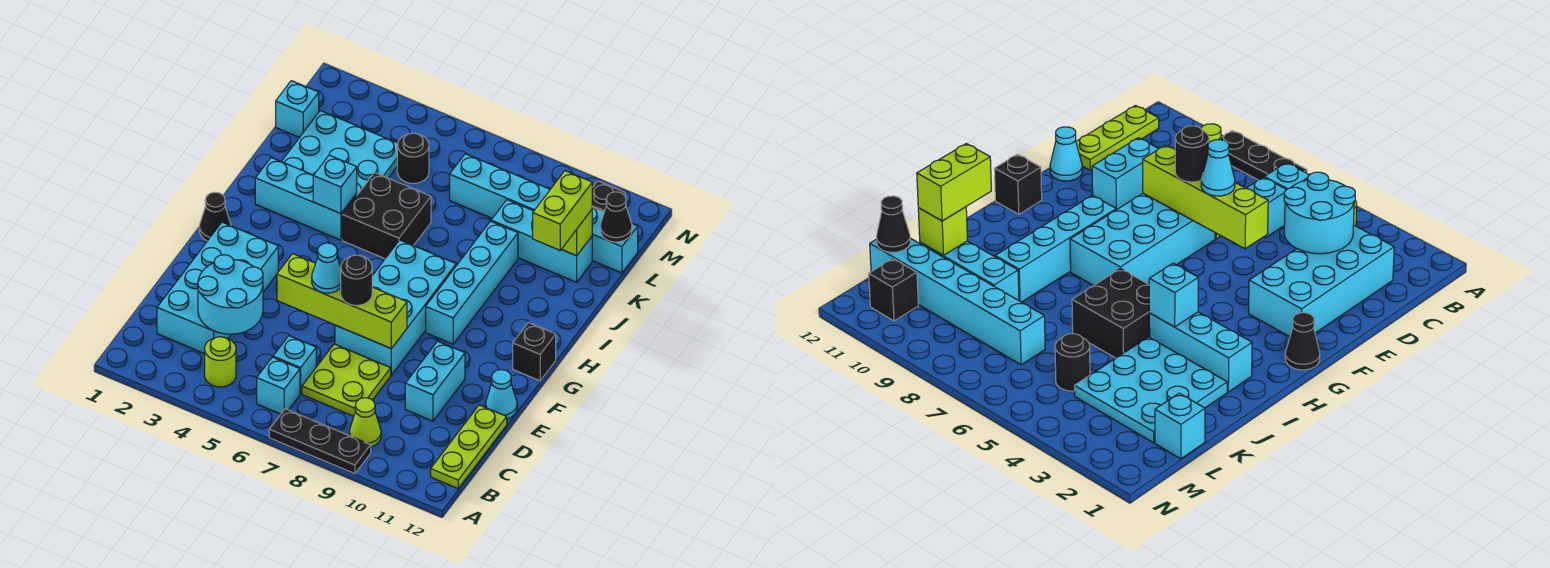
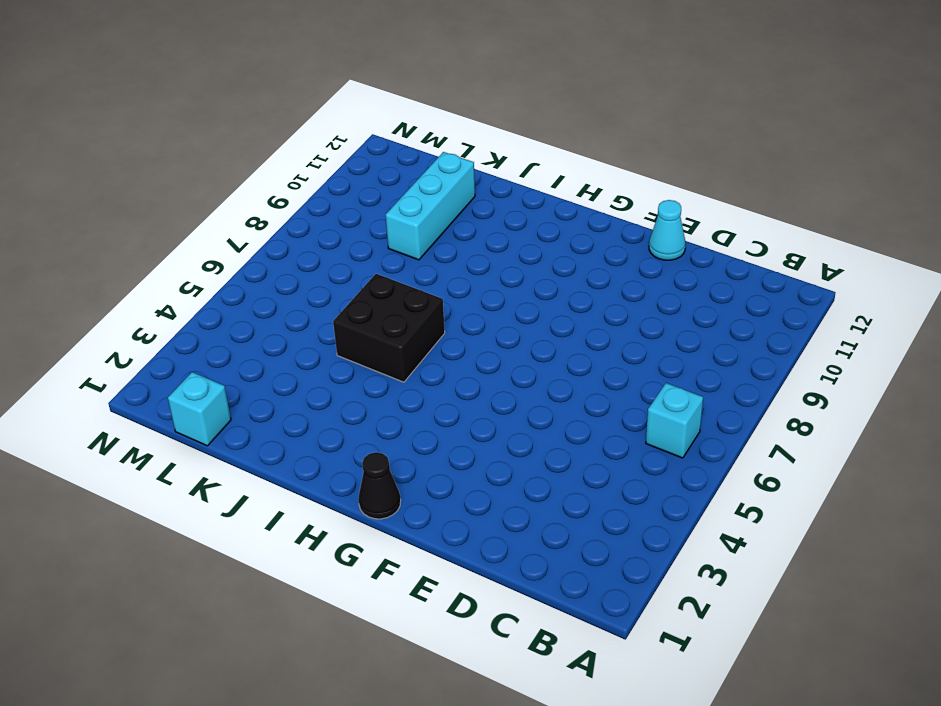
none -> black plate A7:A9 level 1
none -> lime round brick B4 level 1
none -> lime cone B9 level 1
none -> lime plate B12:D12 level 1

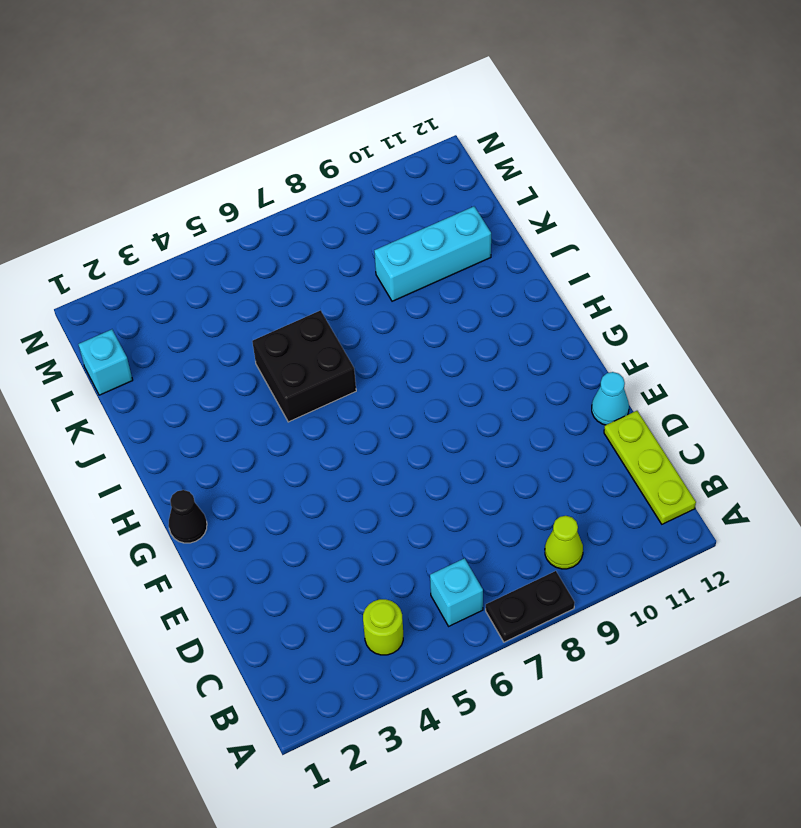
black plate A7:A8 level 1 -> black plate A7:A9 level 1
none -> cyan brick C2:F3 level 1
none -> cyan brick C6 level 1
none -> lime plate C7:D8 level 1
none -> cyan brick D10:E10 level 1

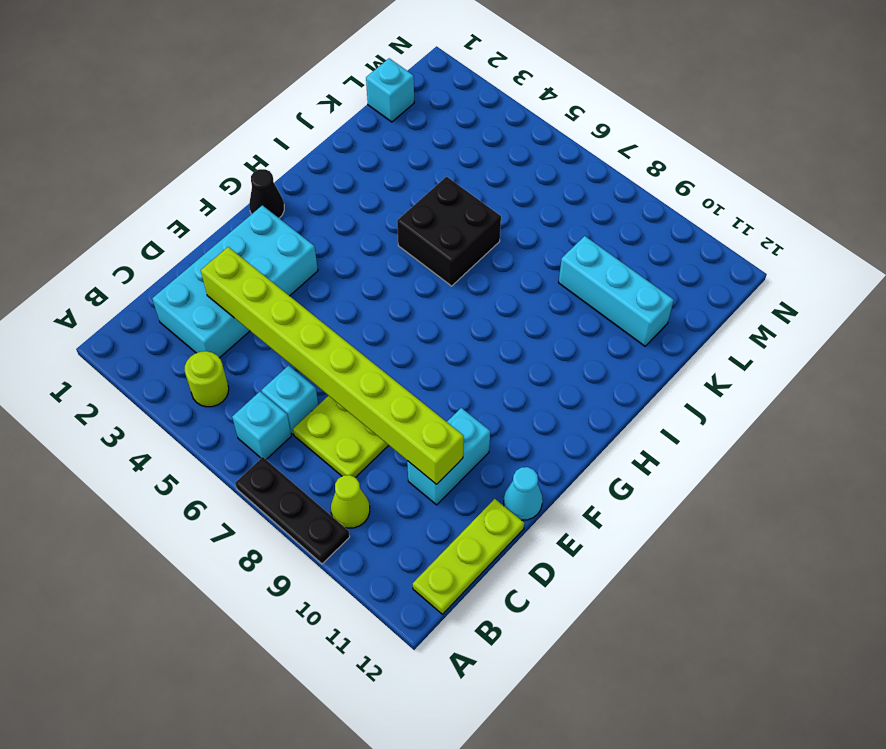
lime brick D3:D10 level 2 -> cyan round brick C3:D4 level 2
none -> cyan brick E7:H8 level 1
none -> cyan brick G9:J9 level 1
none -> black brick G12 level 1
none -> cyan brick I2:I4 level 1

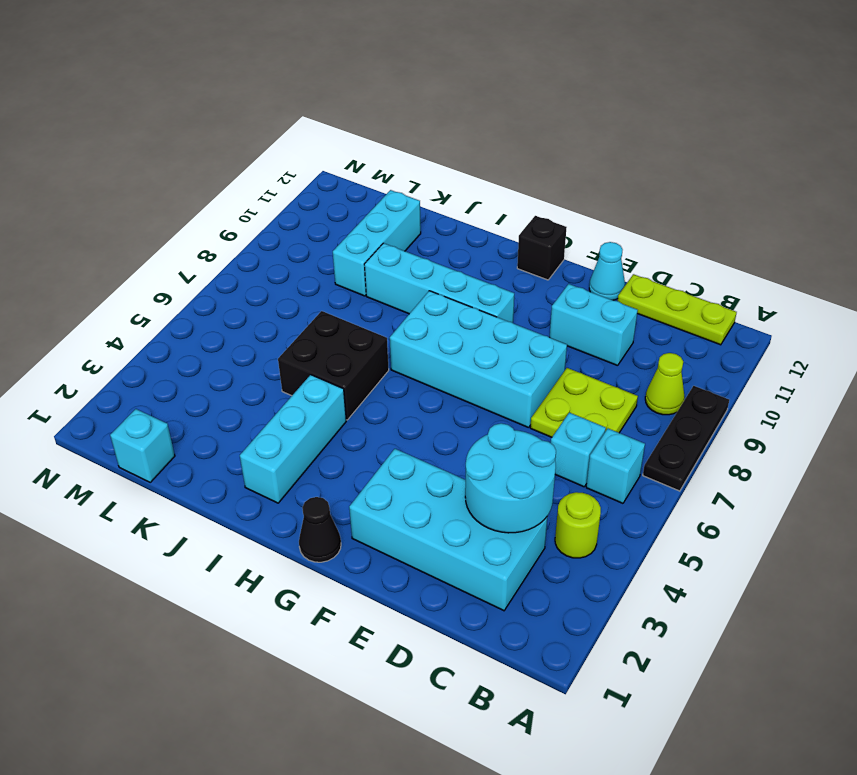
none -> cyan plate J2:L4 level 1
none -> black round brick L5 level 1
none -> cyan brick L7:L12 level 1
none -> black brick M11 level 1

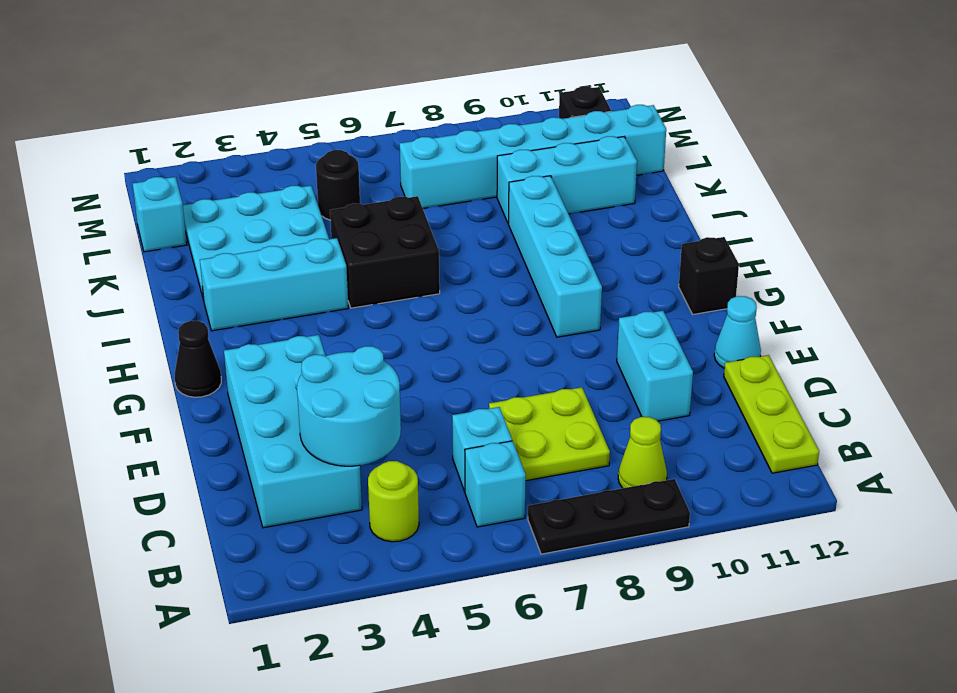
none -> cyan brick E7:H8 level 1
none -> lime brick E5:E8 level 2
none -> cyan brick I4 level 2
none -> lime brick K11 level 2

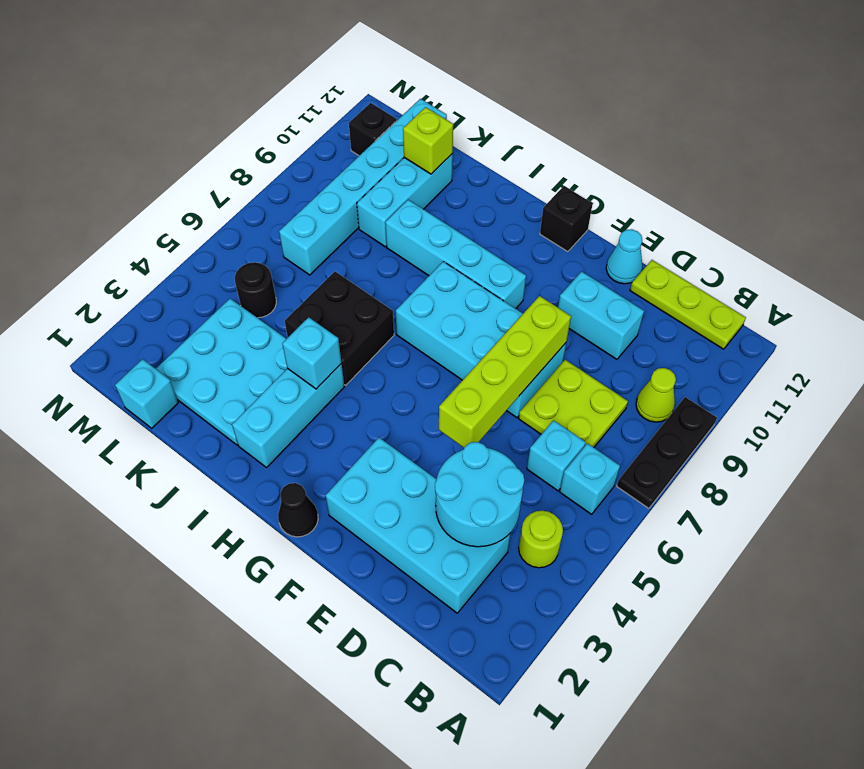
none -> black cone L12 level 2
none -> cyan cone E6 level 3
none -> black round brick E7 level 3
none -> lime brick J11:K11 level 3

